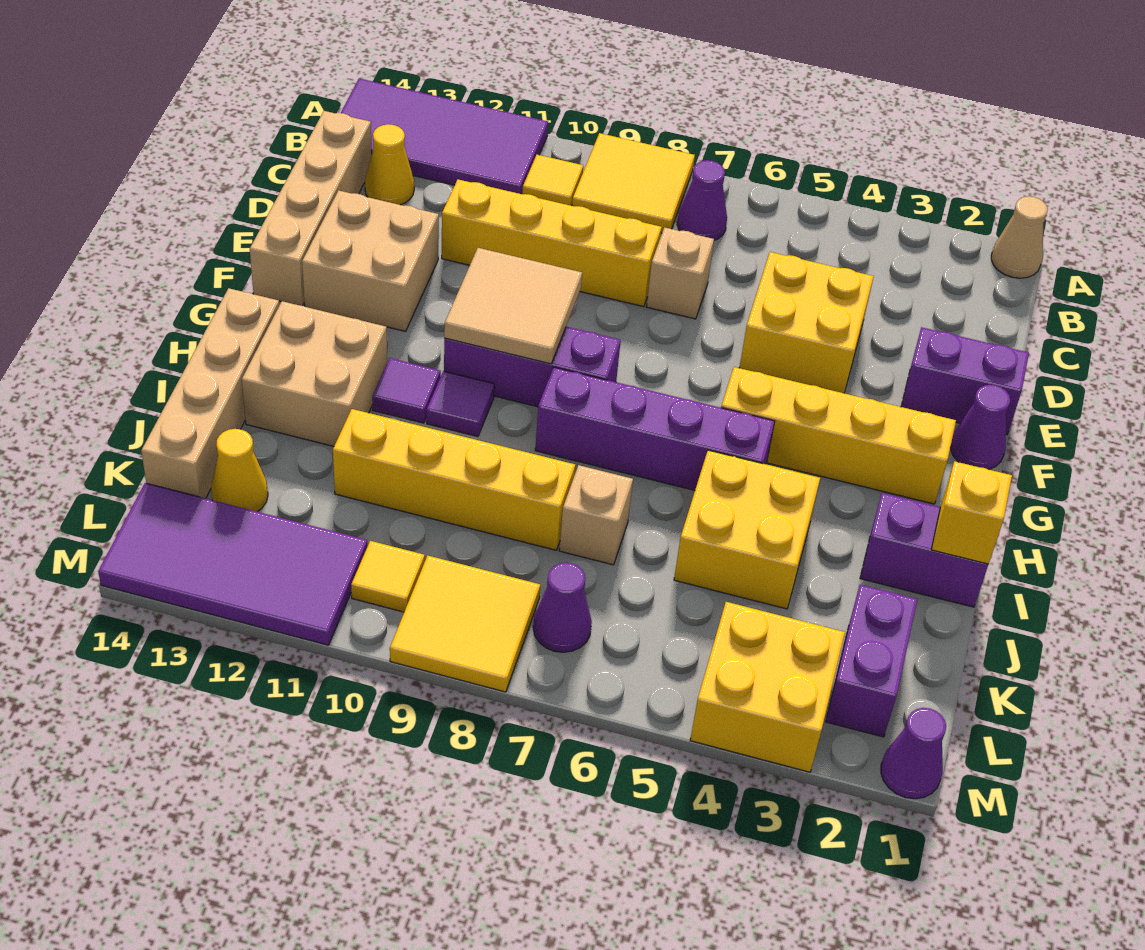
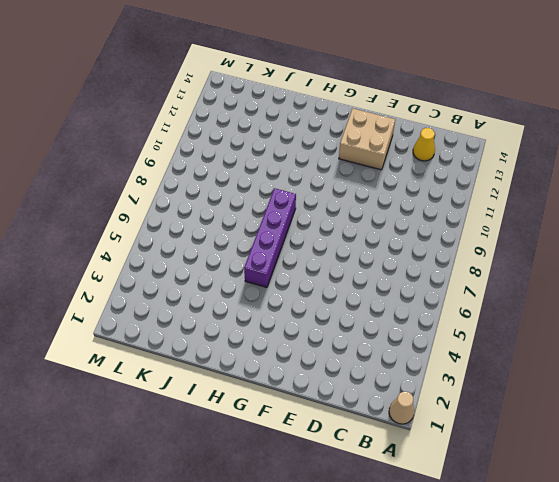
none -> yellow tile A8:B9 level 1
none -> purple tile A11:B14 level 1
none -> purple cone B7 level 1
none -> yellow tile B10 level 1

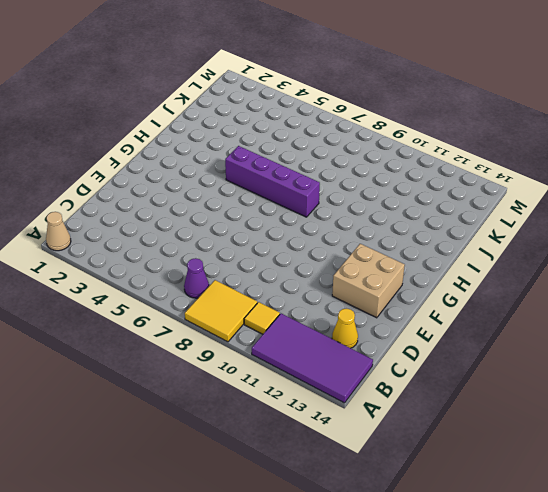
none -> tan brick C14:F14 level 1
none -> yellow brick D4:E5 level 1
none -> tan brick D7 level 1
none -> yellow brick D8:D11 level 1

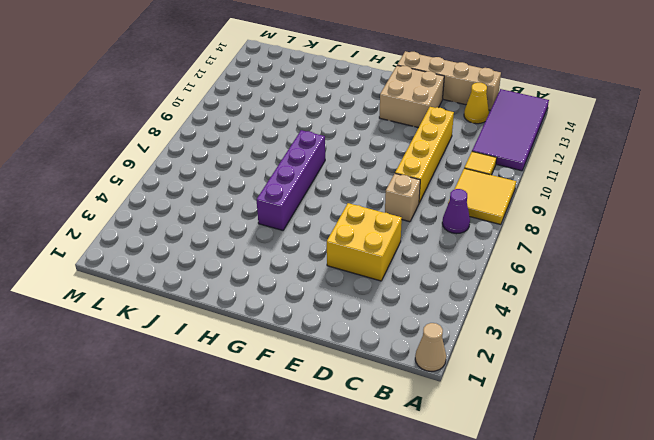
none -> purple brick E1:E2 level 1
none -> purple cone F1 level 1
none -> yellow brick G2:G5 level 1
none -> purple brick G8:G10 level 1

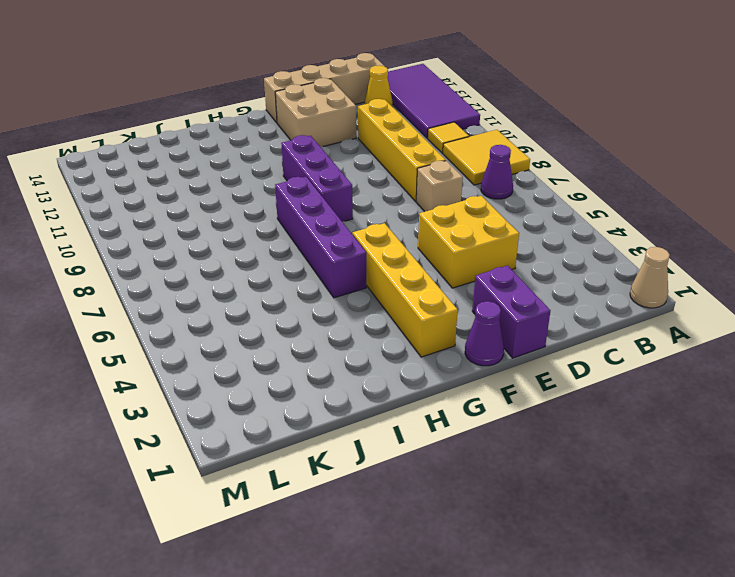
none -> purple tile H10 level 1
none -> purple tile H11 level 1
none -> tan brick H12:I13 level 1
none -> tan brick H14:K14 level 1

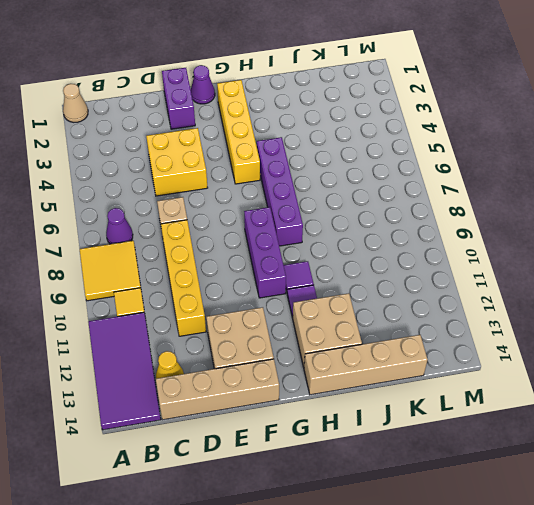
none -> purple brick I1:I2 level 1
none -> yellow brick I4:J5 level 1
none -> tan brick J7 level 1
none -> yellow brick J8:J11 level 1

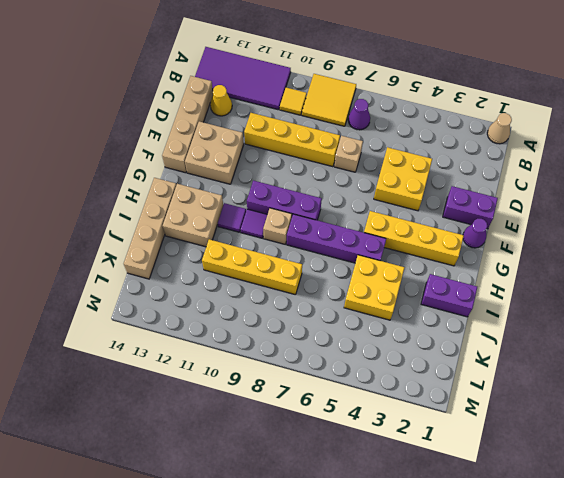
tan brick H9 level 1 -> tan brick J7 level 1
none -> purple brick K2:L2 level 1
none -> yellow cone K13 level 1
none -> yellow brick L3:M4 level 1
none -> purple cone L7 level 1

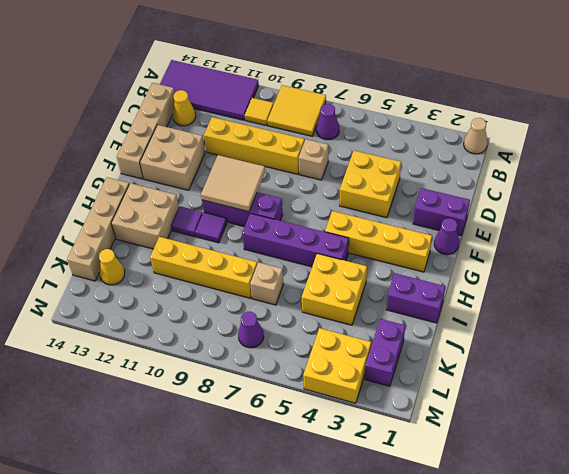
none -> yellow tile L8:M9 level 1
none -> yellow tile L10 level 1
none -> purple tile L11:M14 level 1
none -> purple cone M1 level 1

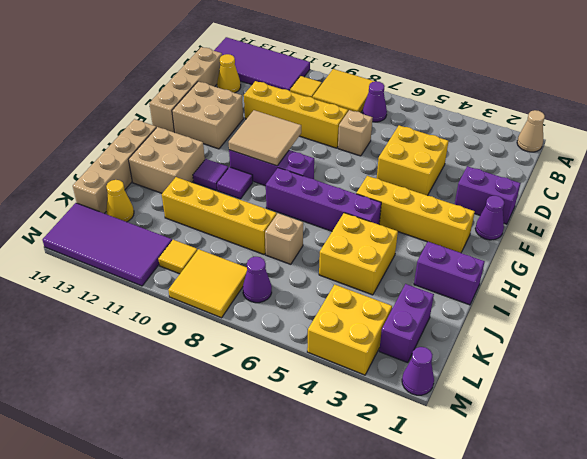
none -> yellow brick I1 level 2

